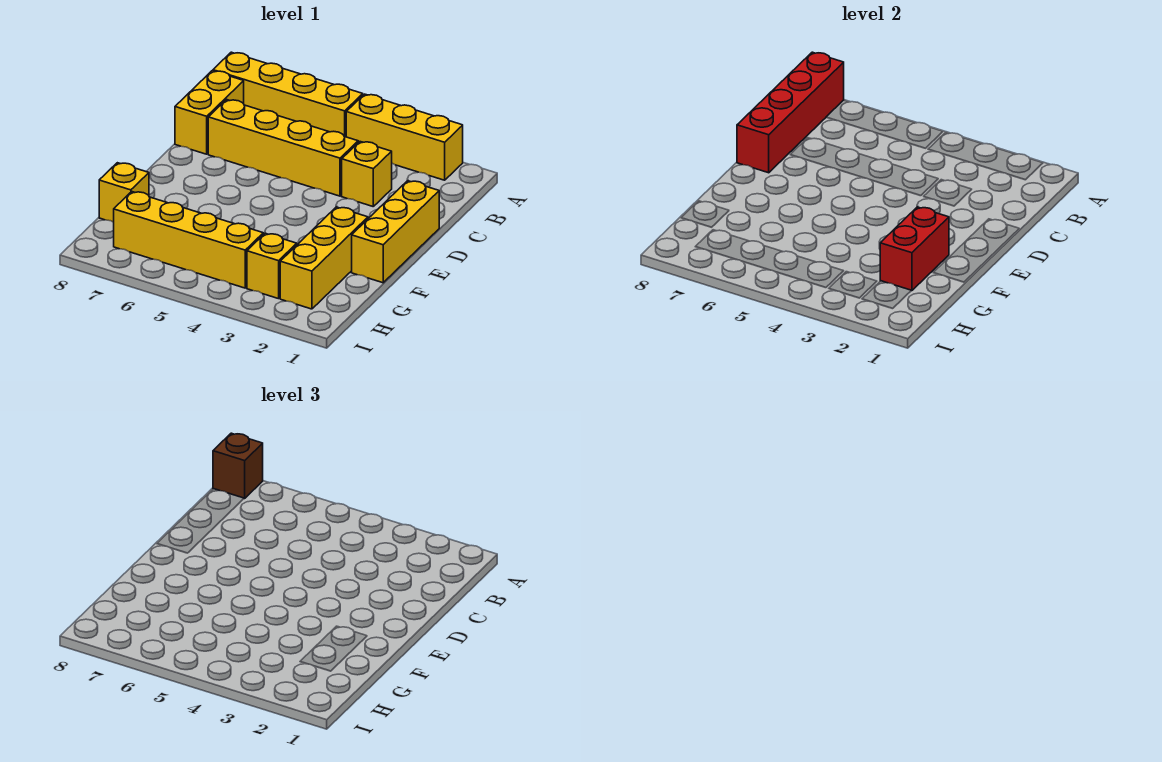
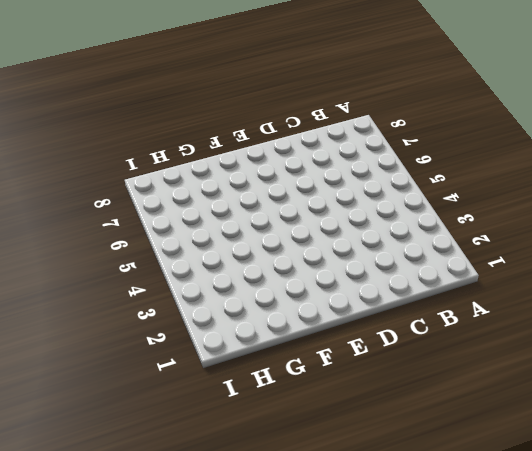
none -> yellow brick A2:A4 level 1
none -> yellow brick A5:A8 level 1
none -> yellow brick B8:C8 level 1

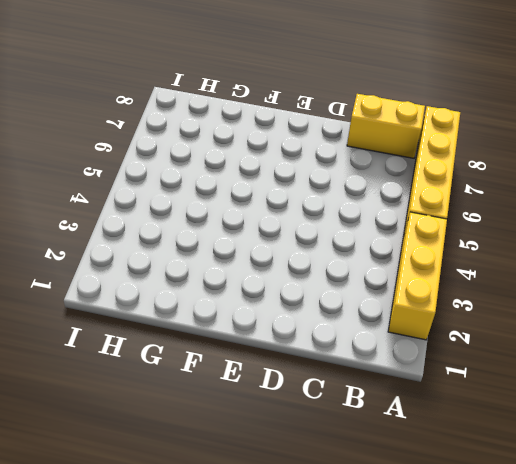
none -> yellow brick C3 level 1
none -> yellow brick C4:C7 level 1
none -> yellow brick D1:F1 level 1

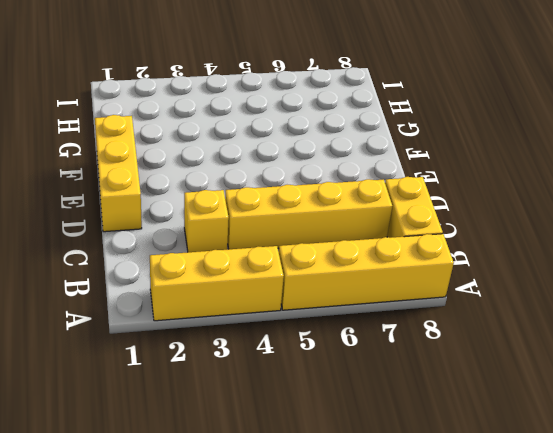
none -> yellow brick F2:H2 level 1
none -> yellow brick G8 level 1
none -> yellow brick H3 level 1

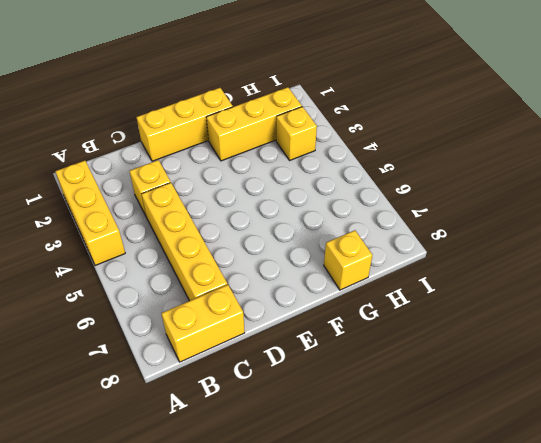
none -> yellow brick A5:A8 level 1
none -> yellow brick H4:H7 level 1
none -> red brick A8:D8 level 2

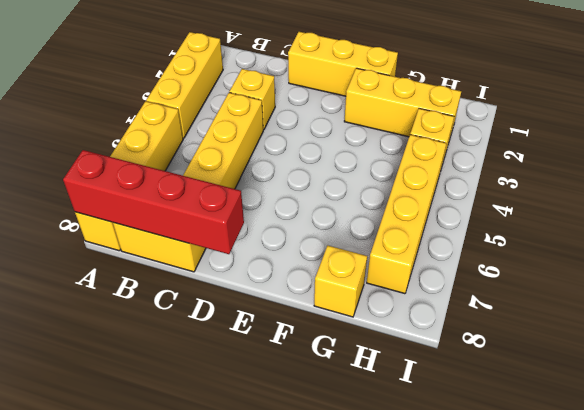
none -> red brick F2:G2 level 2
none -> brown brick A8 level 3

